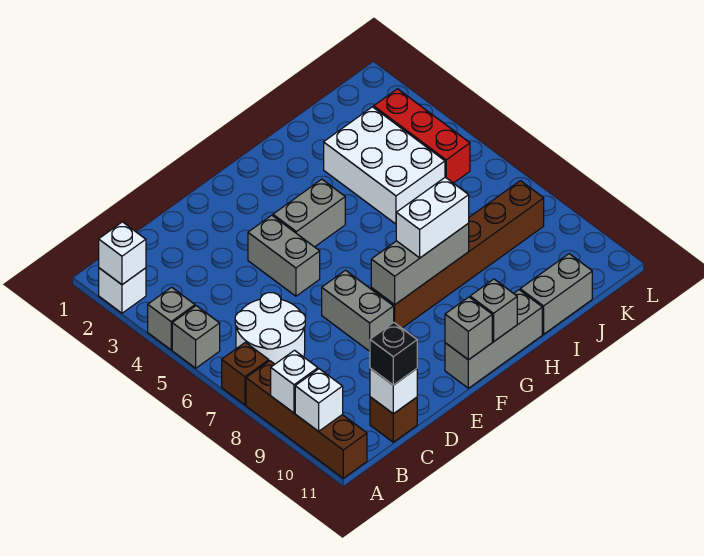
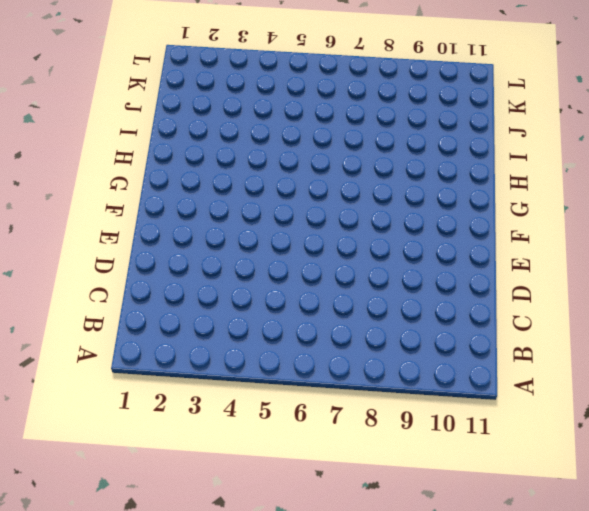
none -> white brick A2 level 1
none -> grey brick A4 level 1
none -> grey brick A5 level 1

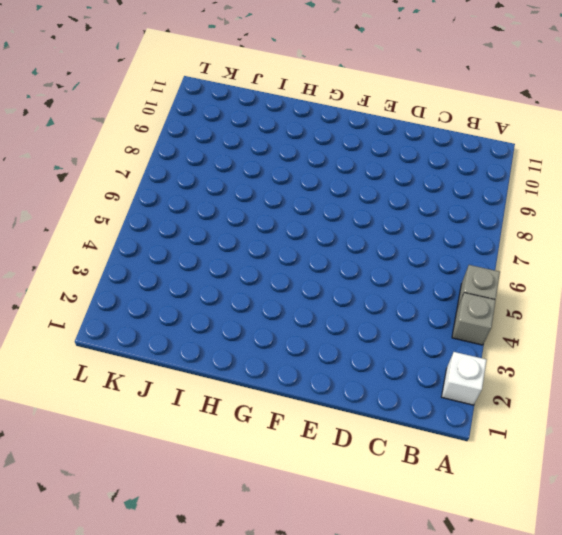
none -> brown brick A7 level 1
none -> brown brick A8:A11 level 1
none -> white round brick B6:C7 level 1

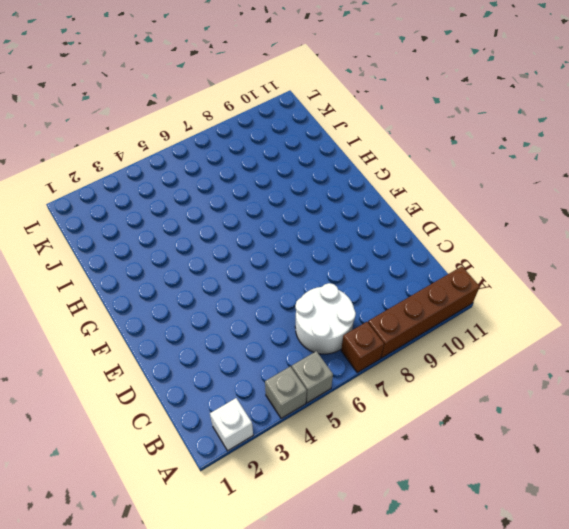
none -> brown brick C11 level 1
none -> grey brick E4:E5 level 1
none -> grey brick E7:E8 level 1

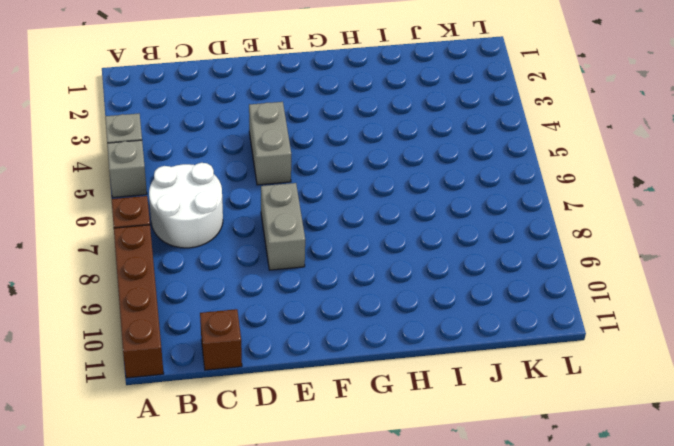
none -> white brick A2 level 1
none -> grey brick F4:G4 level 1
none -> brown brick F8:K8 level 1

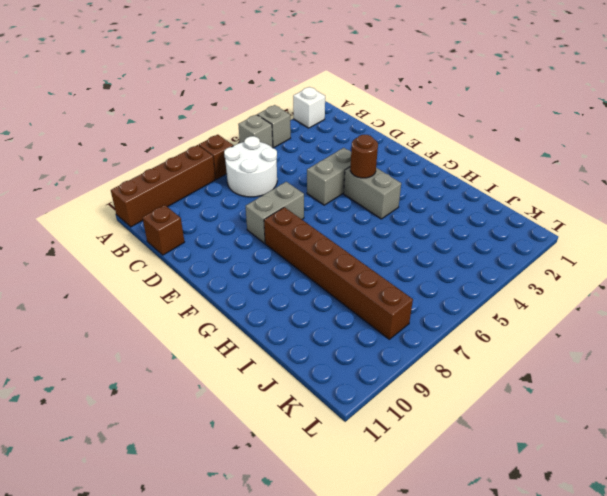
brown round brick F4 level 2 -> none
none -> grey brick F11:H11 level 1
none -> white brick I3:J5 level 1
none -> grey brick I11:J11 level 1

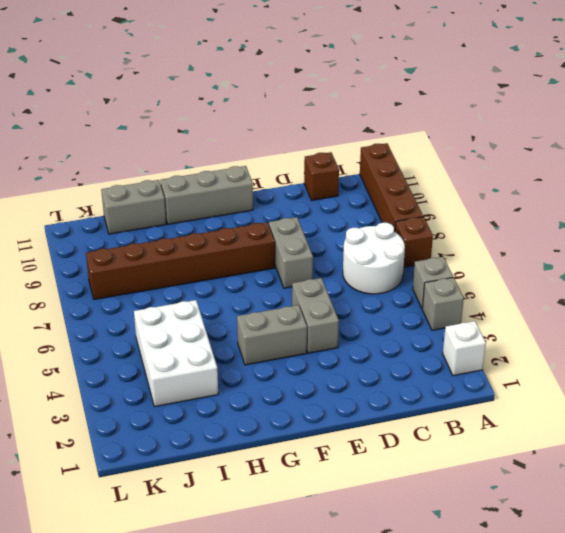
none -> red brick K3:K5 level 1
none -> white brick A2 level 2
none -> white brick A9 level 2

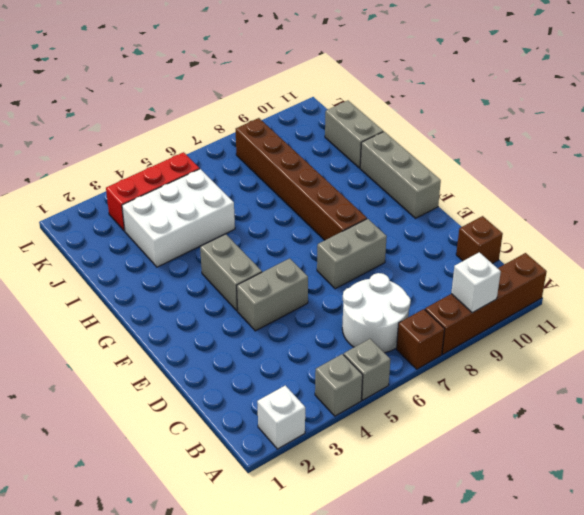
none -> white brick A2 level 2
none -> white brick A10 level 2
none -> white brick C11 level 2

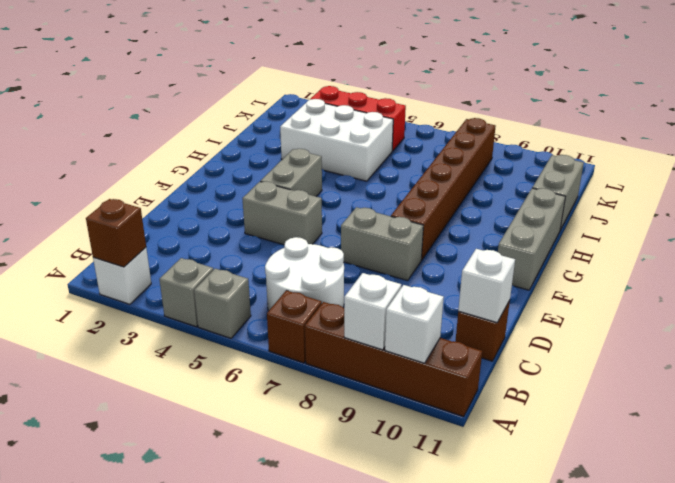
brown brick A2 level 2 -> white brick A2 level 2
none -> grey brick F8:H8 level 2
none -> grey brick F11 level 2
none -> grey brick G11 level 2

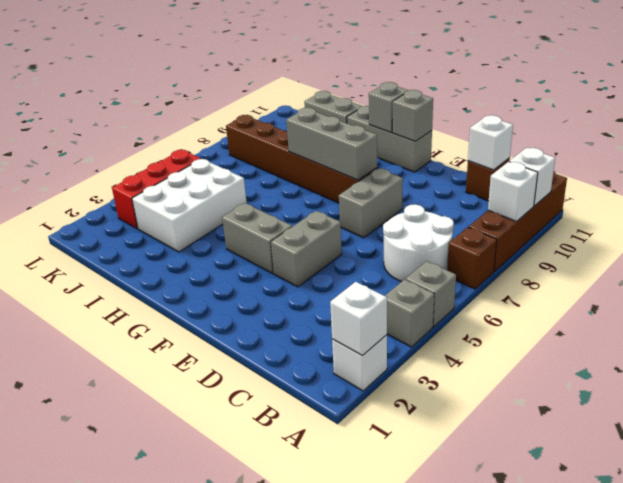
none -> black brick C11 level 3
none -> white brick G8:H8 level 3

